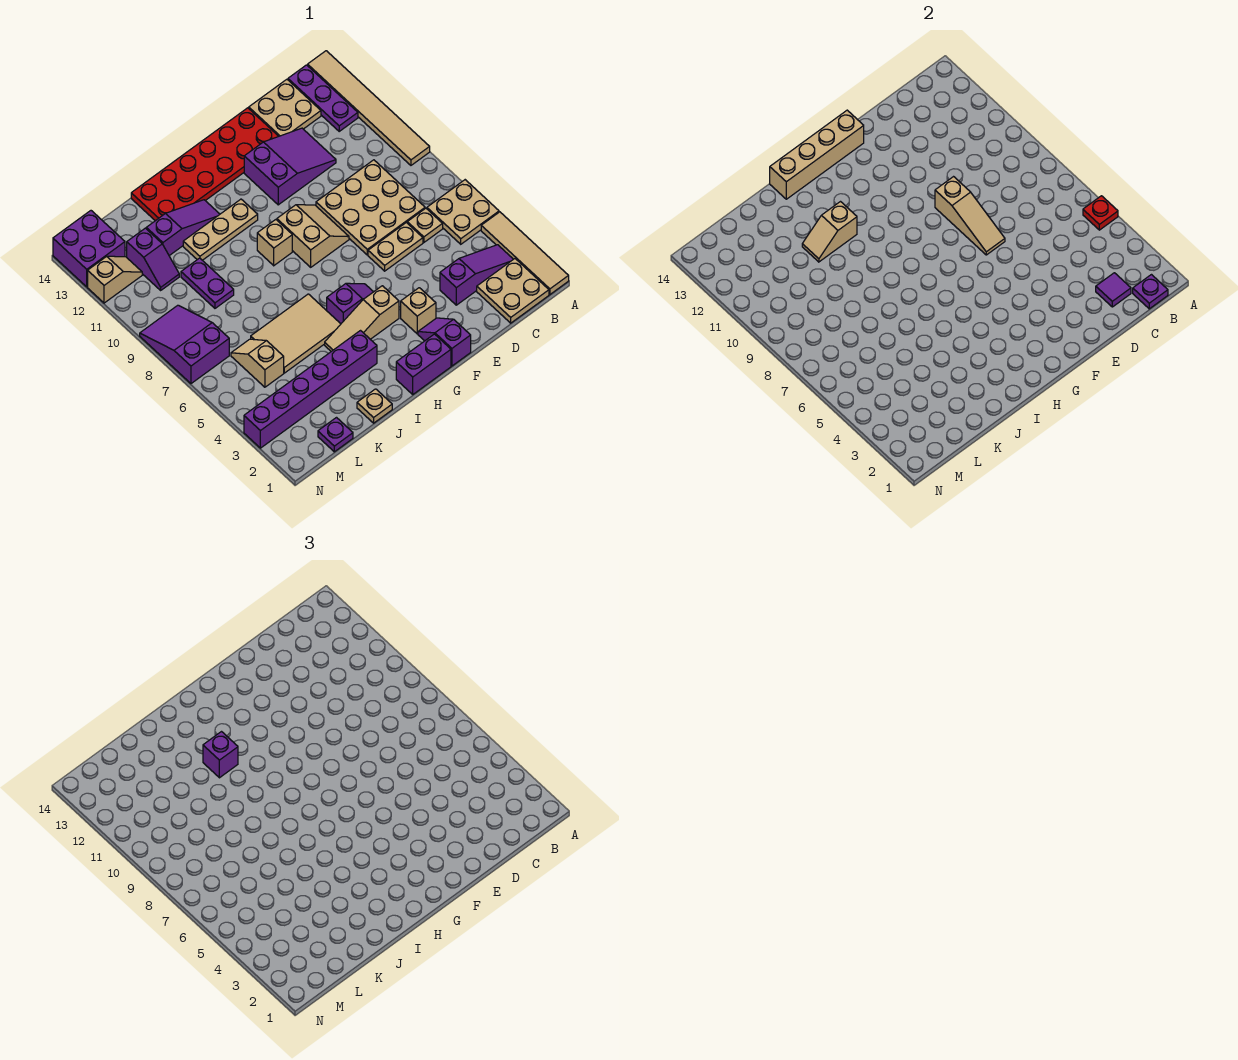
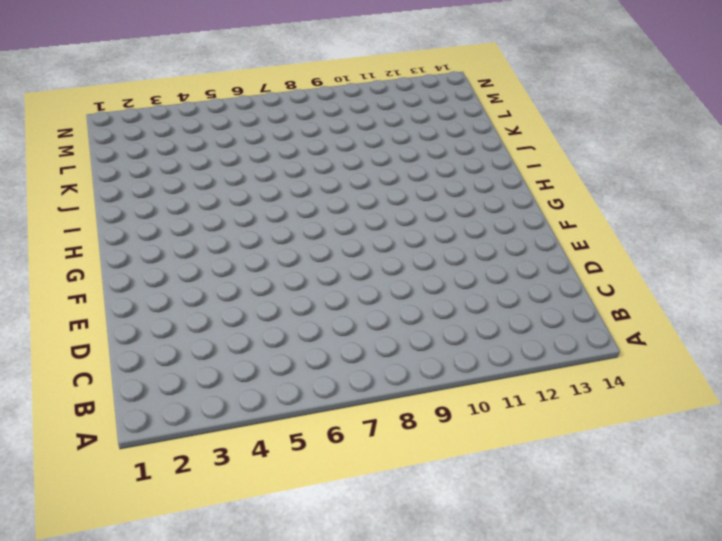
none -> tan tile A1:A4 level 1
none -> tan plate A5:B6 level 1
none -> tan tile A9:A14 level 1
none -> tan plate B1:C2 level 1

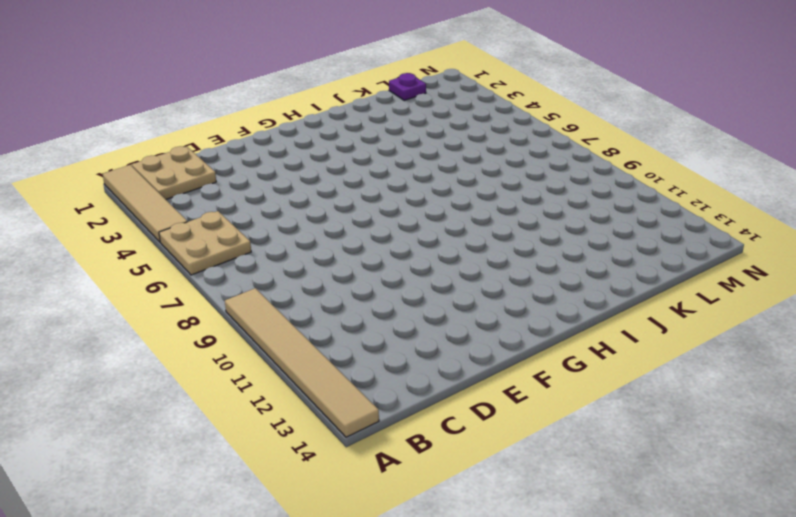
none -> purple slope B3:D3 level 1 top D
none -> purple plate B12:B14 level 1
none -> tan plate C6 level 1
none -> tan plate C7:E9 level 1

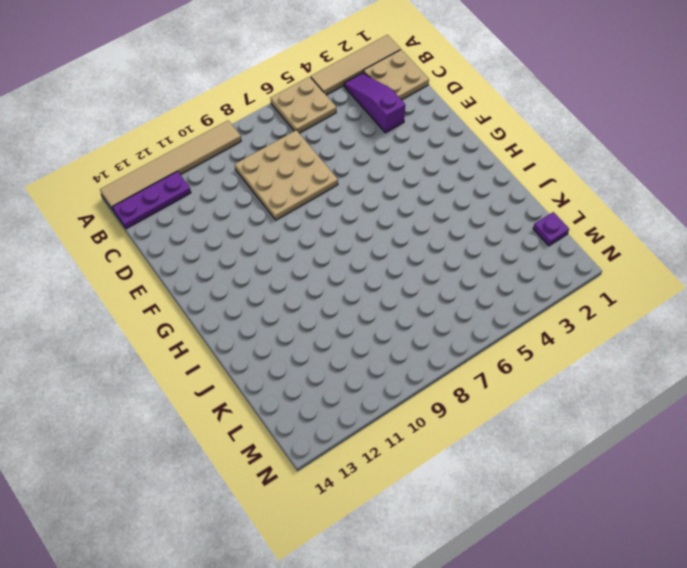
none -> tan plate C6 level 1
none -> tan plate C13:D14 level 1
none -> tan plate D6:E6 level 1
none -> purple slope D11:F12 level 1 top F

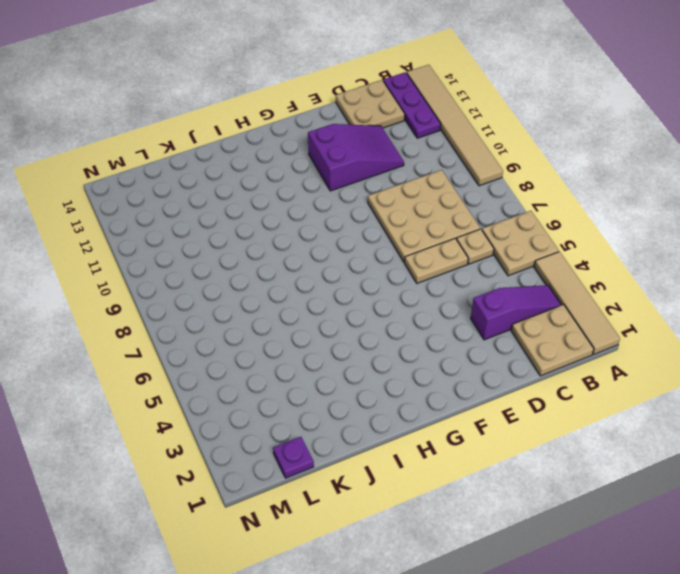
none -> red plate E13:J14 level 1
none -> purple slope F1:F2 level 1 top 1
none -> tan brick F3 level 1
none -> tan slope F8:G9 level 1 top G

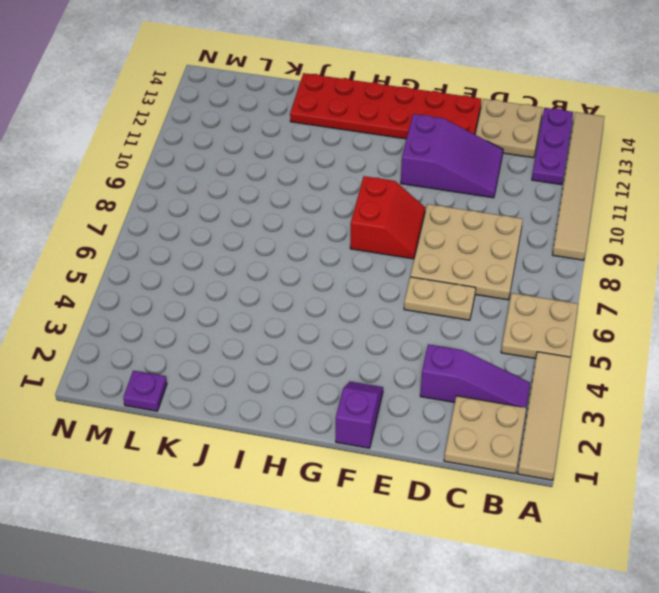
red slope F8:G9 level 1 top G -> tan slope F8:G9 level 1 top G
none -> tan plate C6 level 1
none -> tan brick F3 level 1
none -> purple brick G1:H1 level 1
none -> tan slope G4:I4 level 1 top G

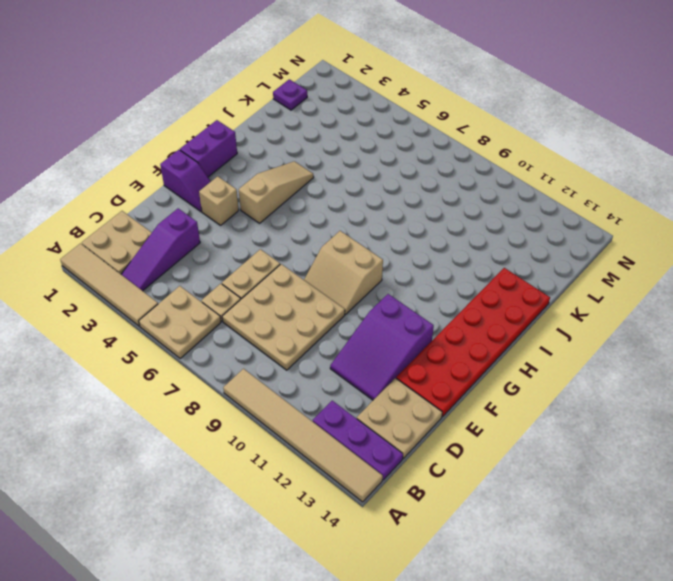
none -> purple slope G5:H5 level 1 top H
none -> tan brick H9 level 1
none -> tan plate H11:J11 level 1
none -> purple brick I3:N3 level 1

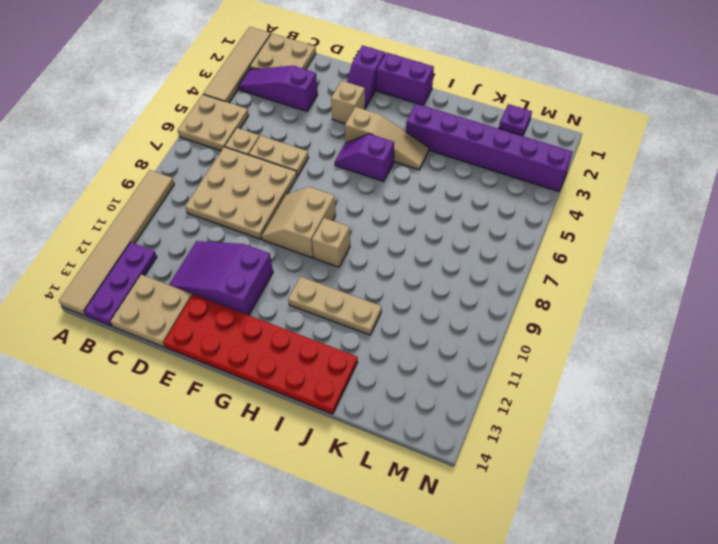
none -> tan tile I5:K6 level 1
none -> purple slope I12:K12 level 1 top K
none -> tan plate J1 level 1
none -> purple plate K9:K10 level 1

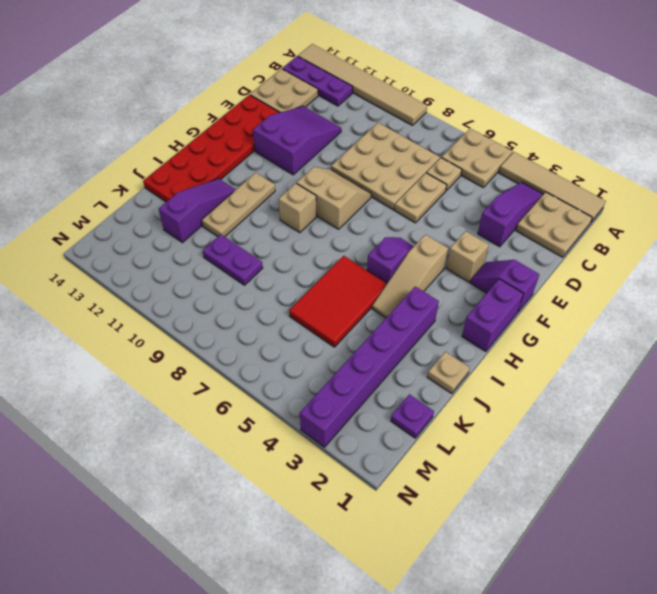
red tile I5:K6 level 1 -> tan tile I5:K6 level 1
none -> tan slope L5:L6 level 1 top 5
none -> purple slope L11:L12 level 1 top 12
none -> purple slope M7:N9 level 1 top 7
none -> tan slope M12:N12 level 1 top N

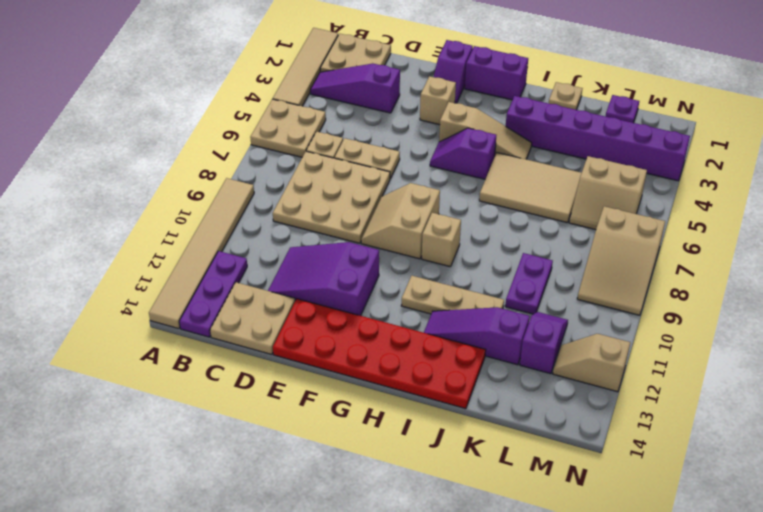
tan slope L5:M6 level 1 top 5 -> tan slope L5:L6 level 1 top 5
tan slope M7:N9 level 1 top 7 -> purple slope M7:N9 level 1 top 7
none -> purple brick M13:N14 level 1
none -> red plate A5 level 2
none -> purple plate B1 level 2
none -> purple tile C2 level 2

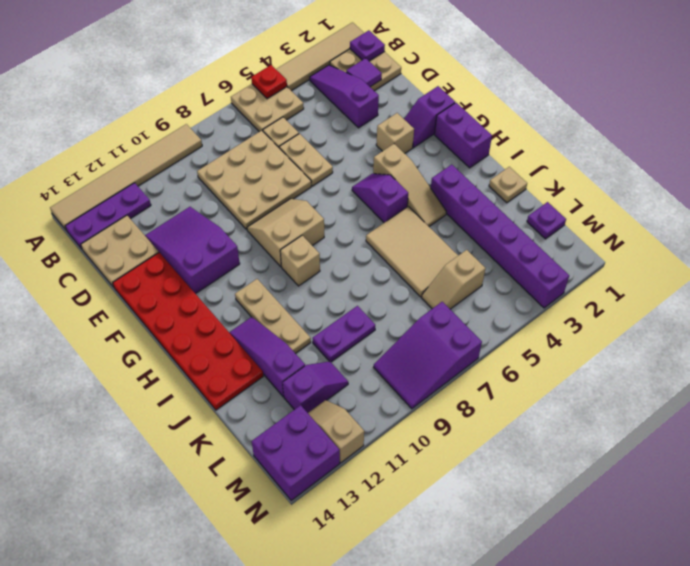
none -> tan slope E7:E9 level 2 top 9
none -> tan brick F14:I14 level 2
none -> tan slope I11:J11 level 2 top I
none -> purple brick I11 level 3

